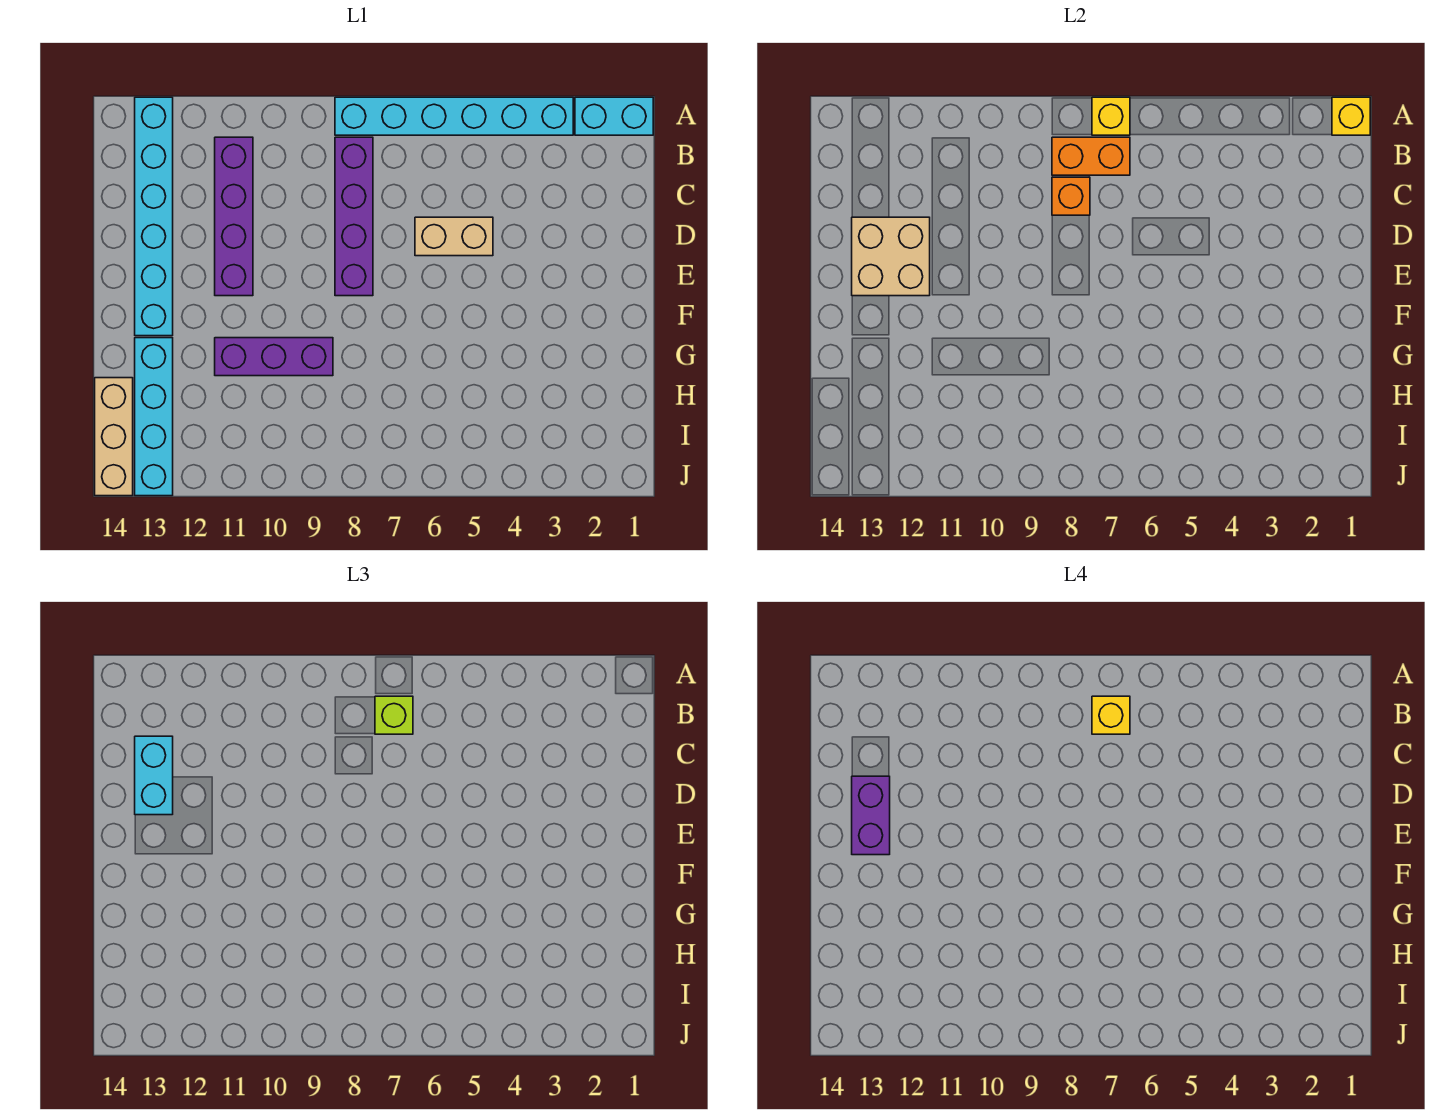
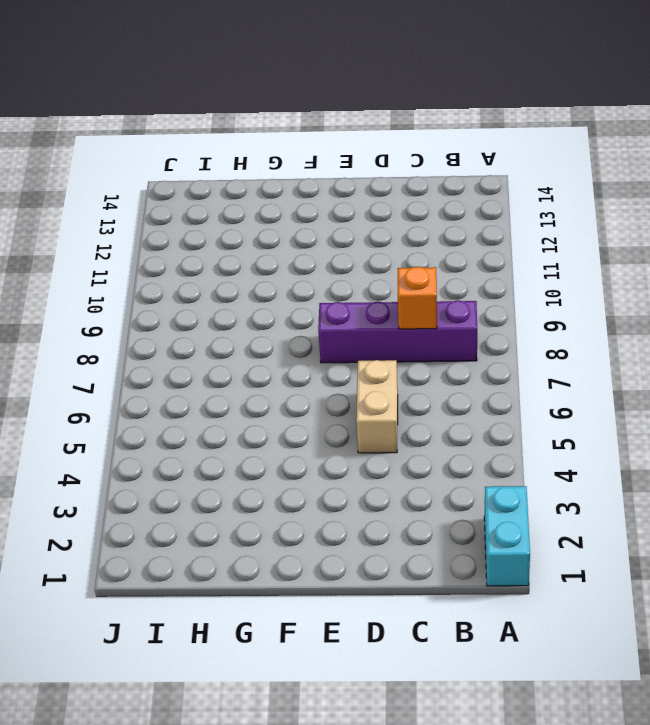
none -> cyan brick A3:A8 level 1
none -> cyan brick A13:F13 level 1
none -> purple brick B11:E11 level 1

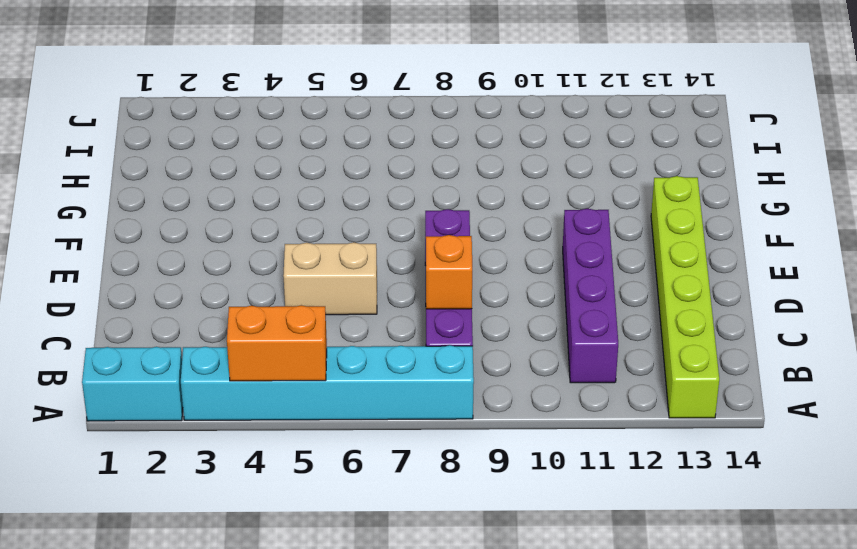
orange brick A4:A5 level 2 -> orange brick B7:B8 level 2
lime brick A13:F13 level 1 -> cyan brick A13:F13 level 1
none -> purple brick G9:G11 level 1
none -> cyan brick G13:J13 level 1
none -> tan brick H14:J14 level 1

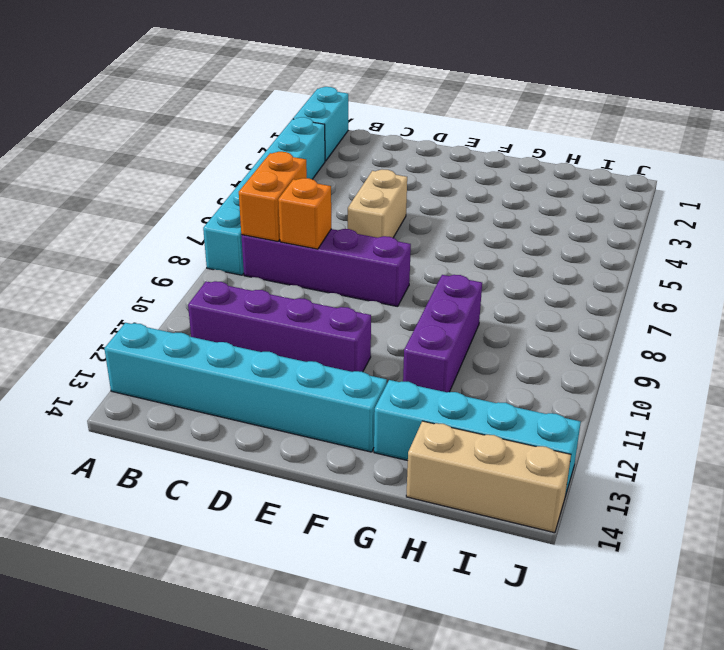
none -> yellow brick A1 level 2
none -> yellow brick A7 level 2
none -> tan brick D12:E13 level 2

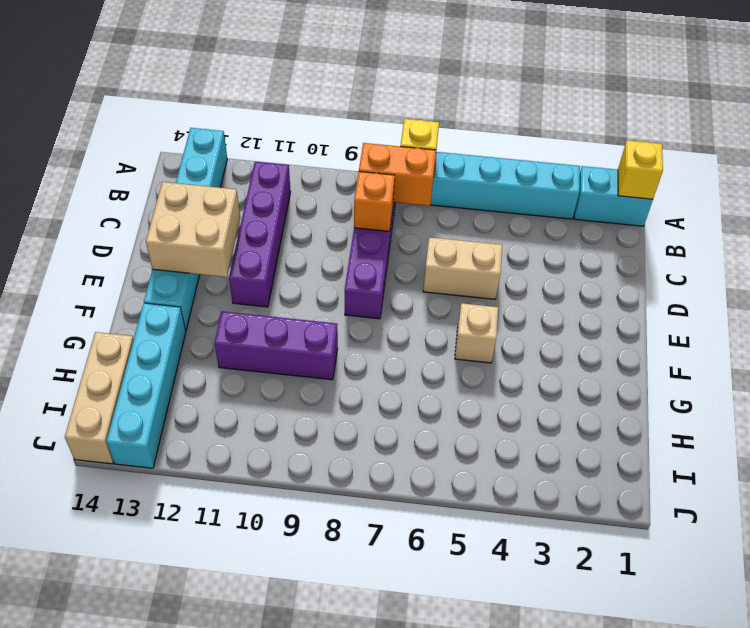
tan brick F5 level 1 -> none
none -> lime brick B7 level 3
none -> cyan brick C13:D13 level 3
none -> yellow brick B7 level 4

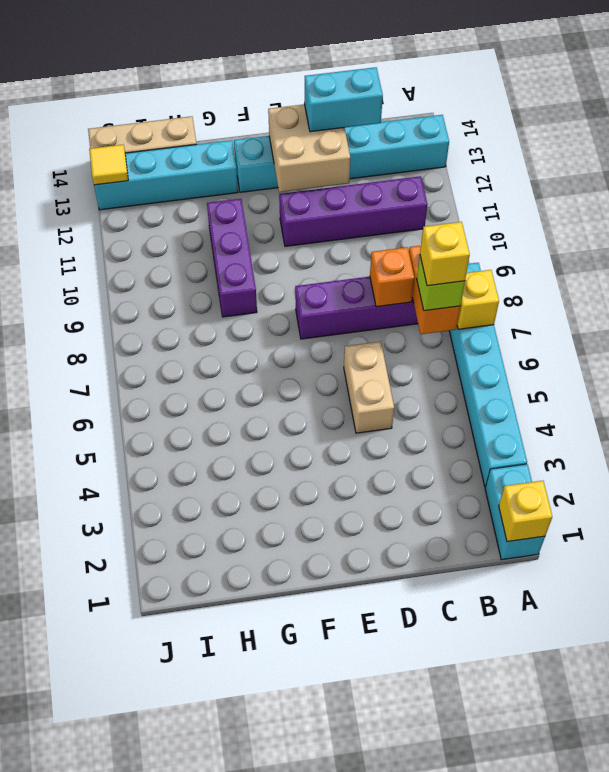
yellow tile J13 level 2 -> none
none -> purple brick D13:E13 level 4

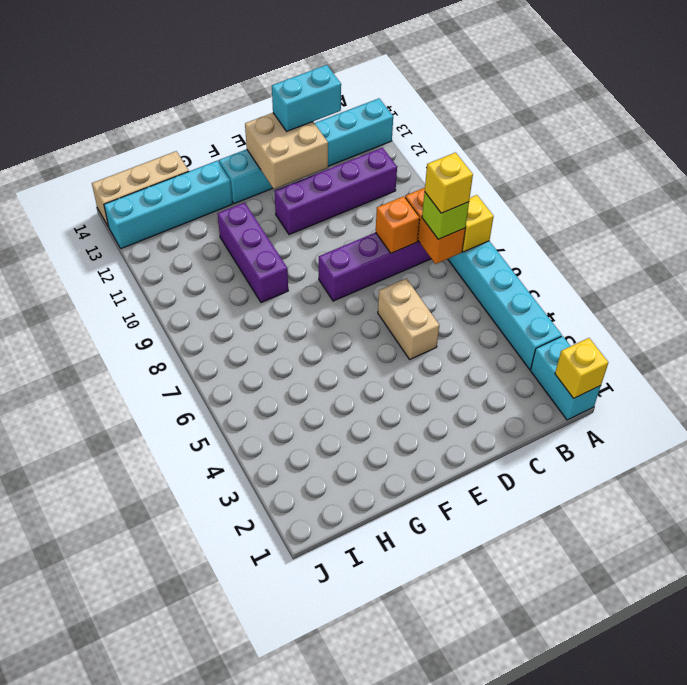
none -> purple brick D13:E13 level 4

